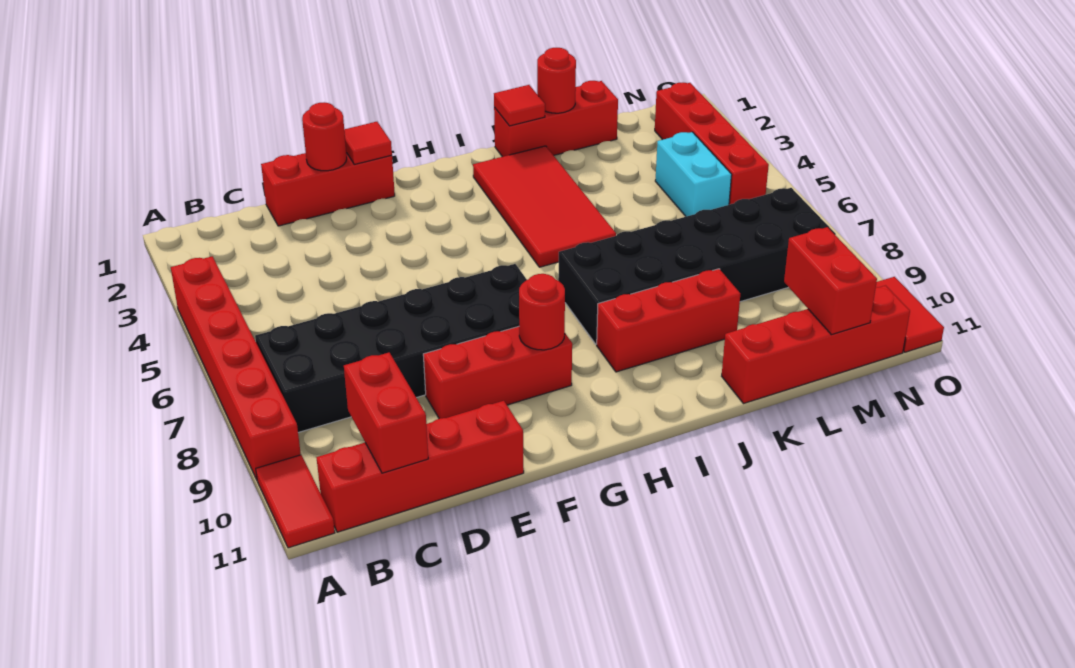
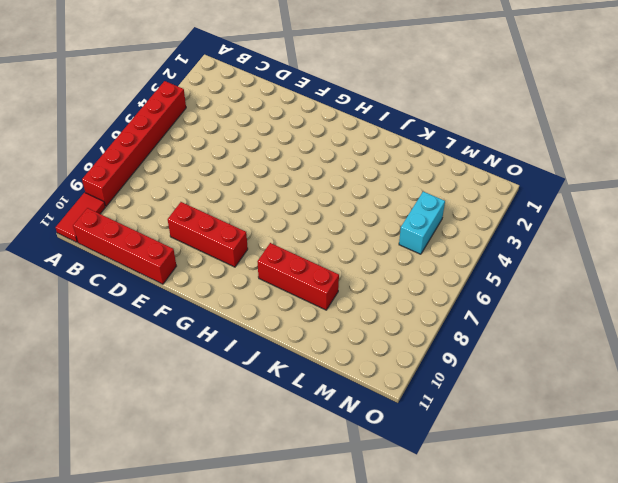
none -> black brick B7:G8 level 1
none -> red brick D1:F1 level 1
none -> red tile I2:J5 level 1

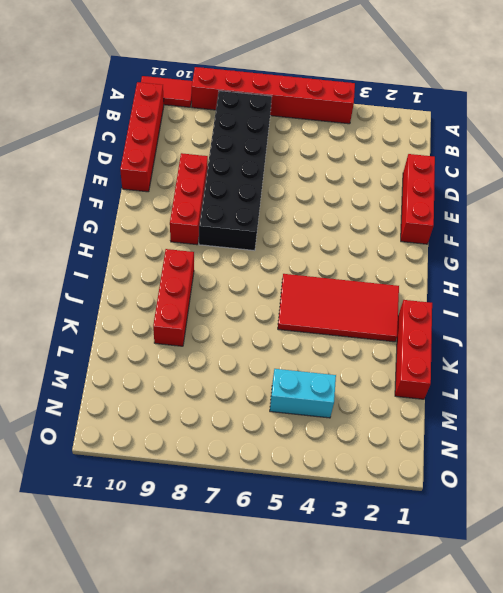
none -> black brick I7:N8 level 1
none -> red brick K11:N11 level 1
none -> red brick N2:N5 level 1

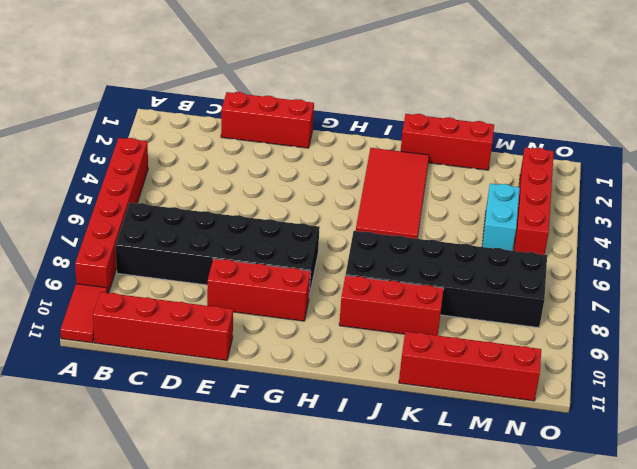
none -> red tile O10:O11 level 1
none -> red brick C10:C11 level 2
none -> red round brick E1 level 2

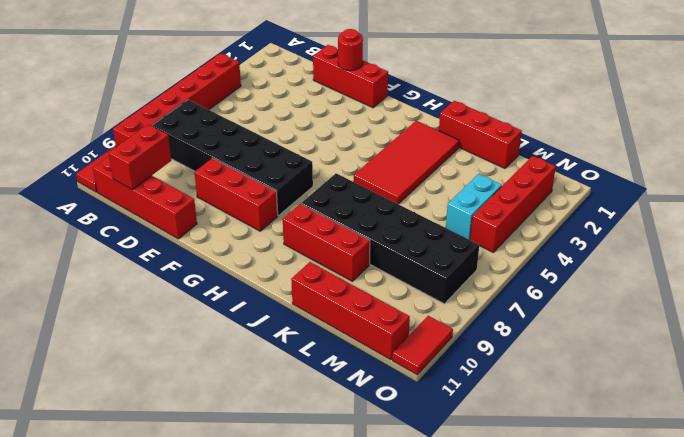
none -> red tile F1 level 2
none -> red round brick G9 level 2
none -> red tile J1 level 2

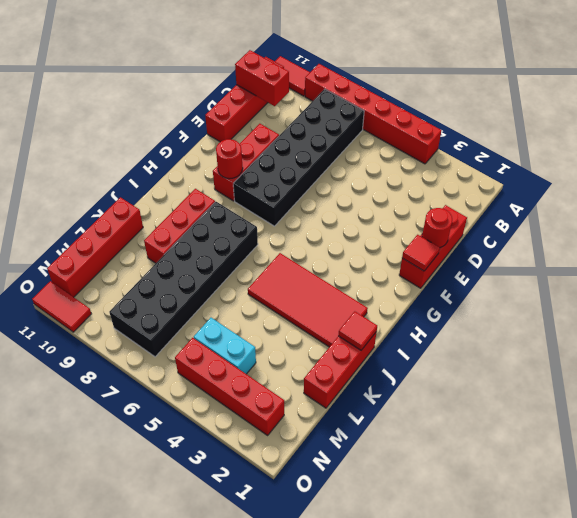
none -> red round brick K1 level 2
none -> red brick M10:M11 level 2

